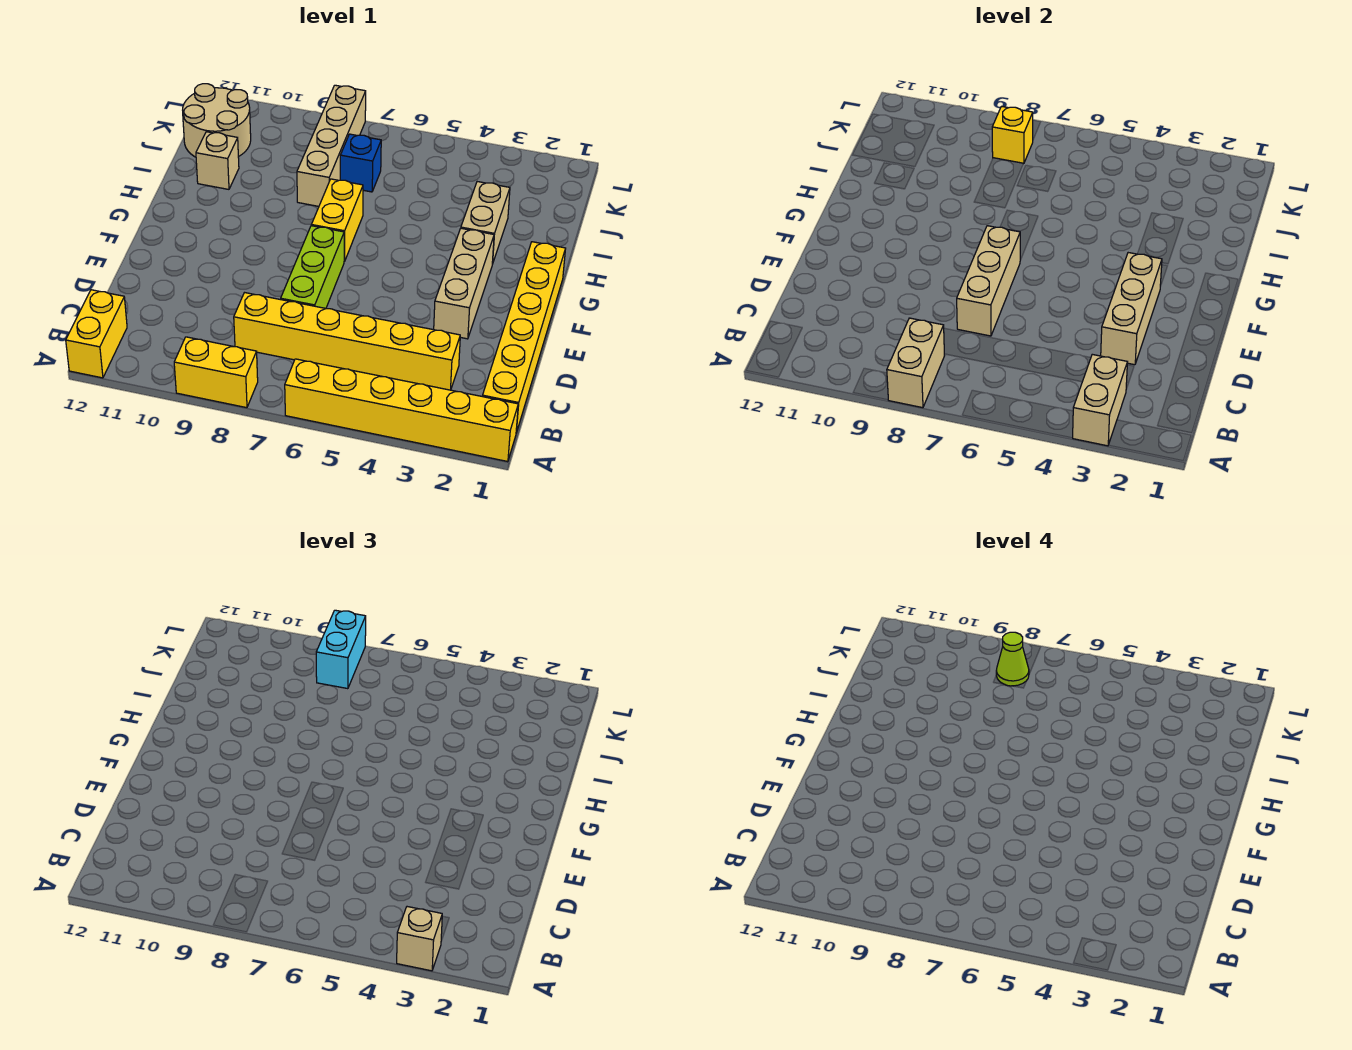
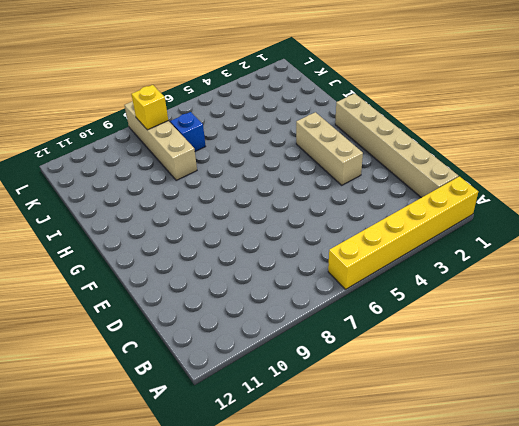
tan brick B1:G1 level 1 -> yellow brick B1:G1 level 1
none -> yellow brick A8:A9 level 1
none -> yellow brick A12:B12 level 1
none -> yellow brick C3:C8 level 1

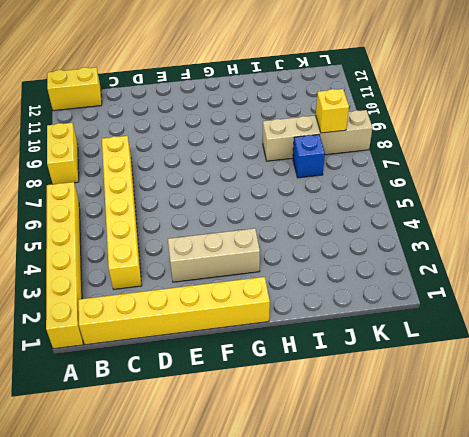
none -> lime brick D7:F7 level 1
none -> yellow brick G7:H7 level 1
none -> tan brick H3:I3 level 1

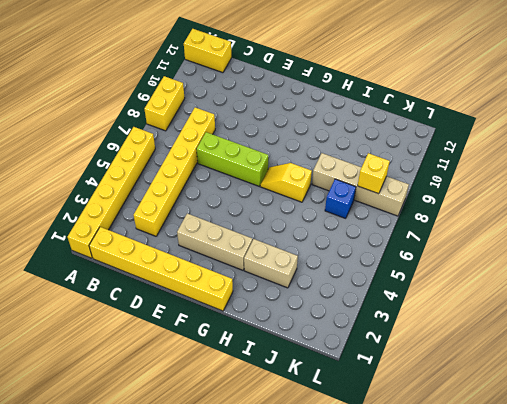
yellow slope G7:H7 level 1 top H -> yellow brick G7:H7 level 1
none -> tan brick I11 level 1
none -> tan round brick J11:K12 level 1
none -> tan brick A3:B3 level 2

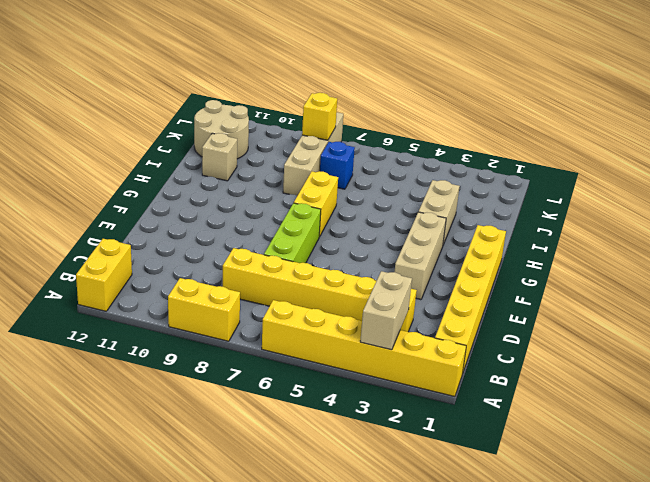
none -> tan brick A8:B8 level 2
none -> tan brick D3:F3 level 2
none -> tan brick D7:F7 level 2

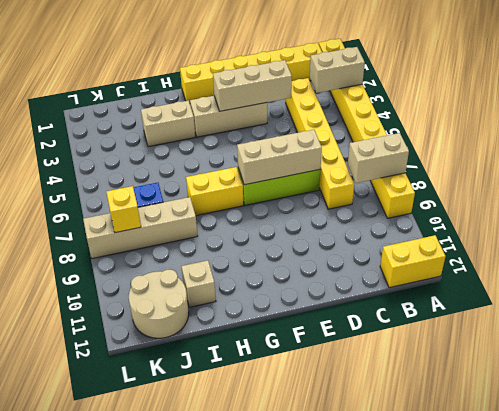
none -> tan brick A3 level 3
none -> cyan brick K8:L8 level 3
none -> lime cone K8 level 4

